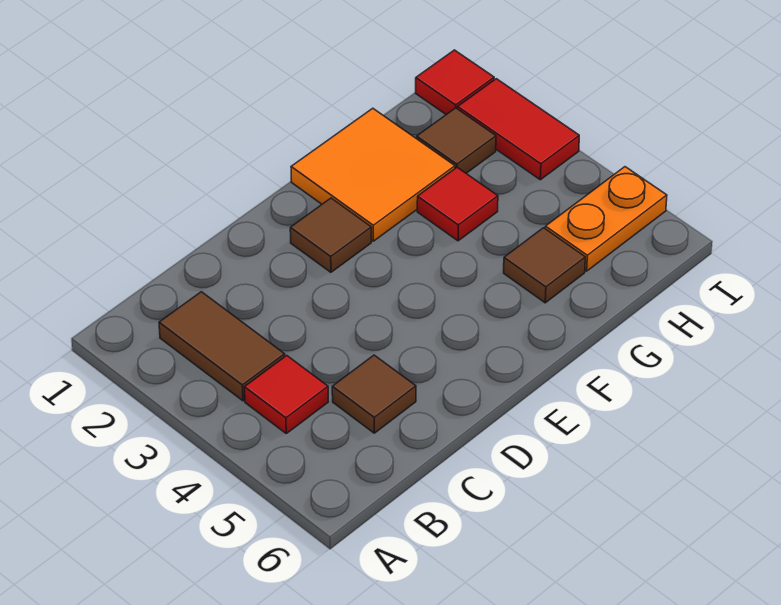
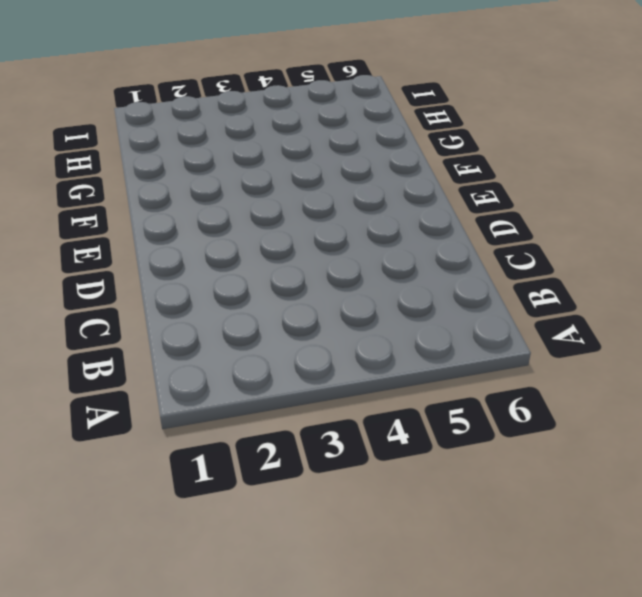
none -> brown tile B2:B3 level 1
none -> red tile B4 level 1

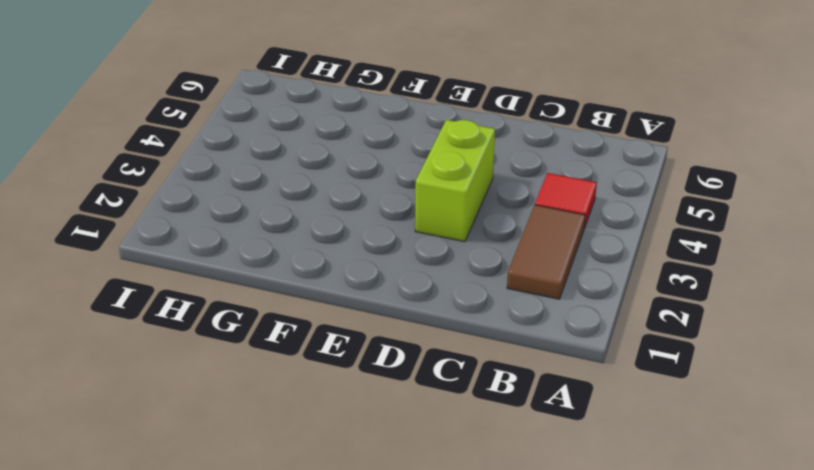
lime brick D3:D4 level 1 -> none
none -> brown tile C5 level 1
none -> brown tile E2 level 1

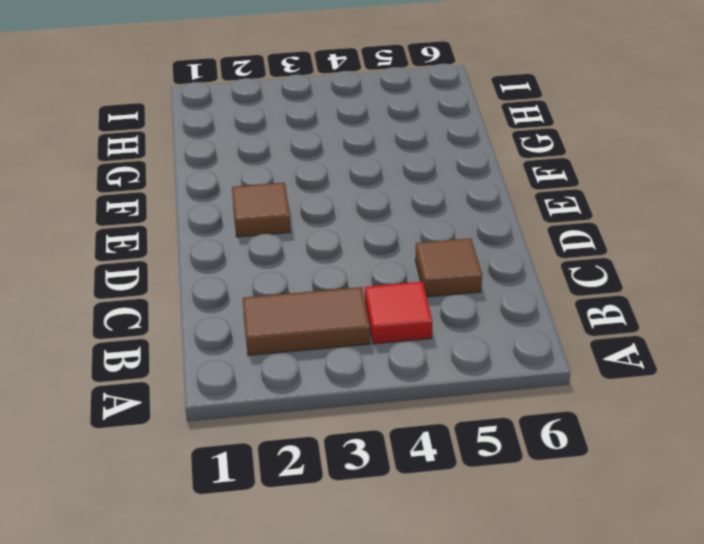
none -> orange tile F1:G2 level 1
none -> red tile G3 level 1

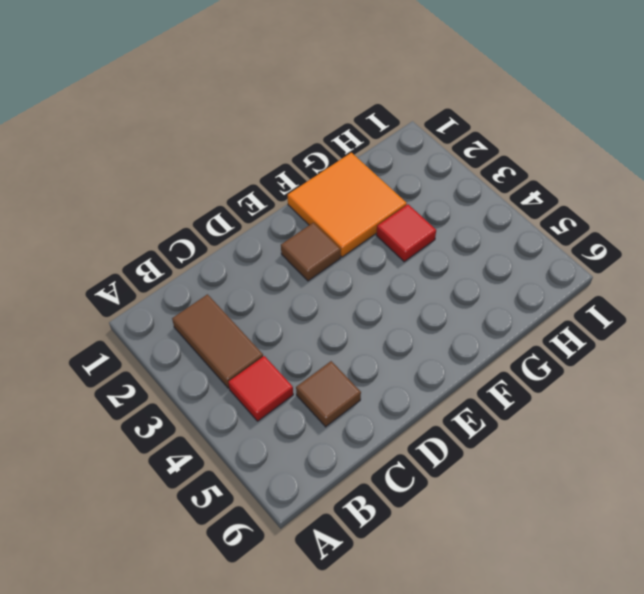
none -> brown tile G5 level 1
none -> brown tile H2 level 1

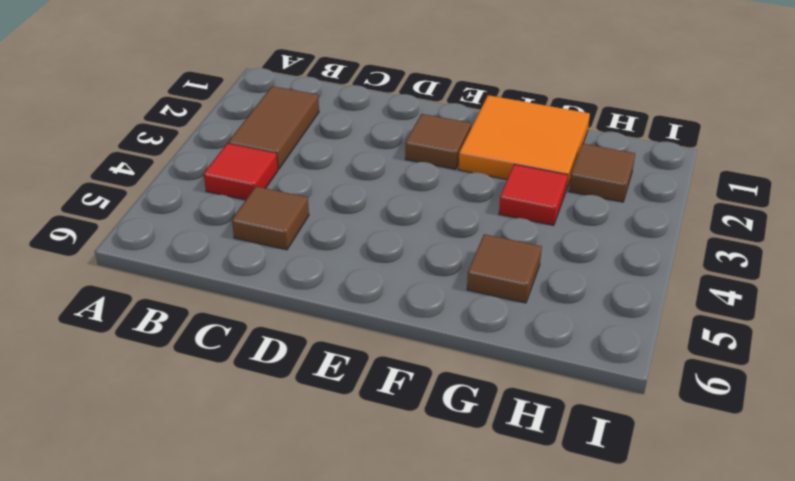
none -> orange plate H5:I5 level 1
none -> red tile I1 level 1

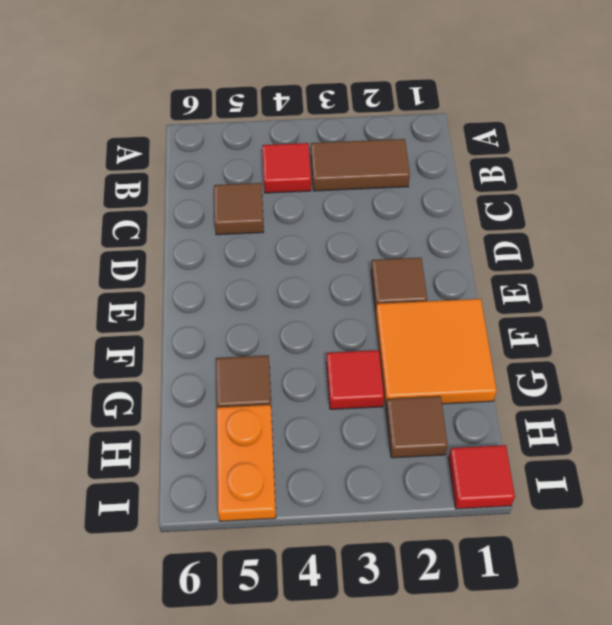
none -> red tile I2:I3 level 1

